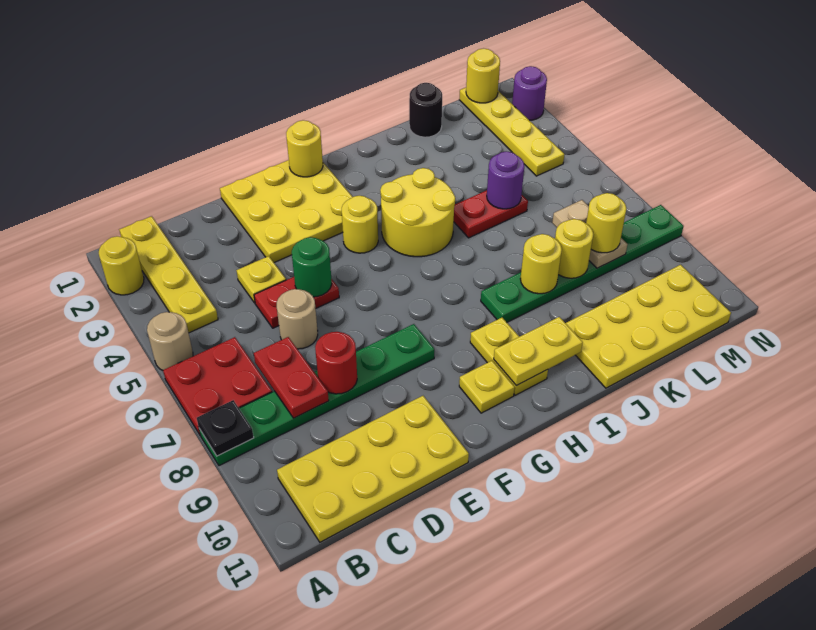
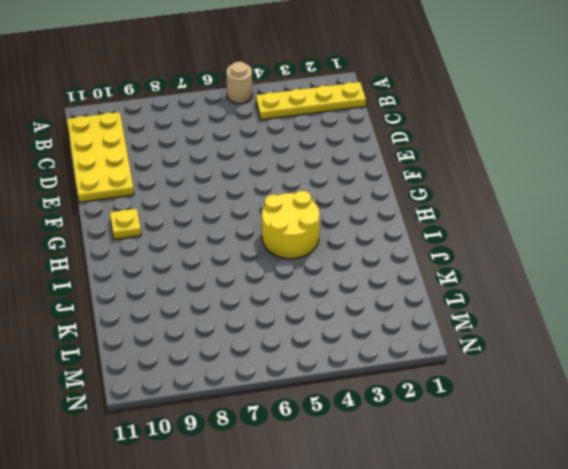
none -> yellow round brick A2 level 1
none -> red plate A6:B7 level 1
none -> green plate A8:F8 level 1
none -> yellow plate D4 level 1

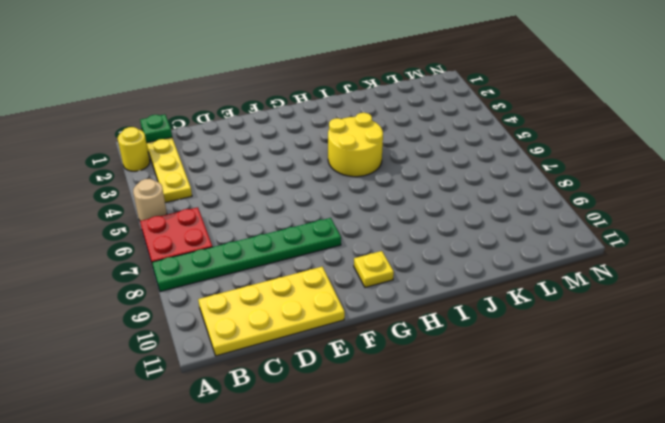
green plate B1 level 2 -> none
none -> yellow plate D4 level 1
none -> red plate D5:E5 level 1
none -> tan round brick D6 level 1
none -> yellow plate E1:G3 level 1

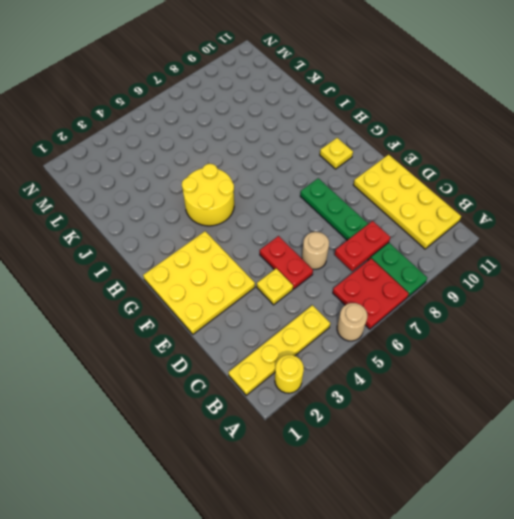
none -> yellow round brick G4 level 1
none -> yellow plate H9:H10 level 1
none -> green plate I8:N8 level 1
none -> red plate J5:K5 level 1

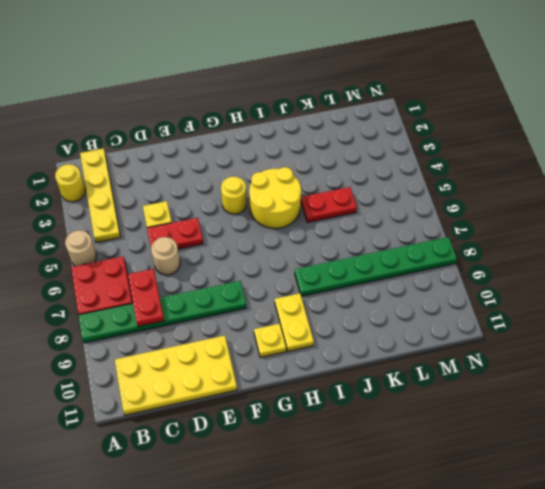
none -> yellow plate E1:G3 level 1
none -> yellow plate J10:M11 level 1
none -> black round brick K1 level 1
none -> yellow plate M1:M4 level 1

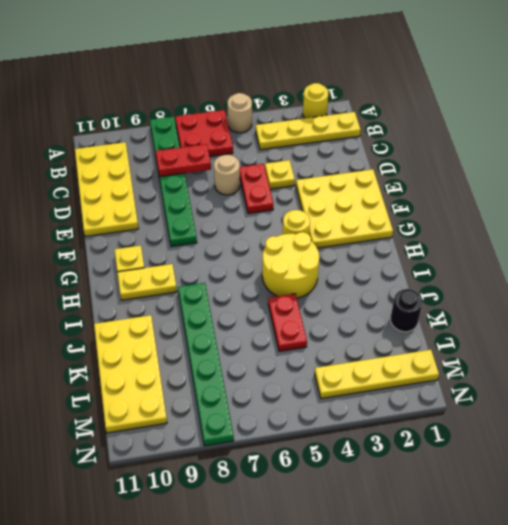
none -> purple round brick N2 level 1
none -> black plate A8 level 2
none -> red round brick D8 level 2
none -> green round brick E5 level 2

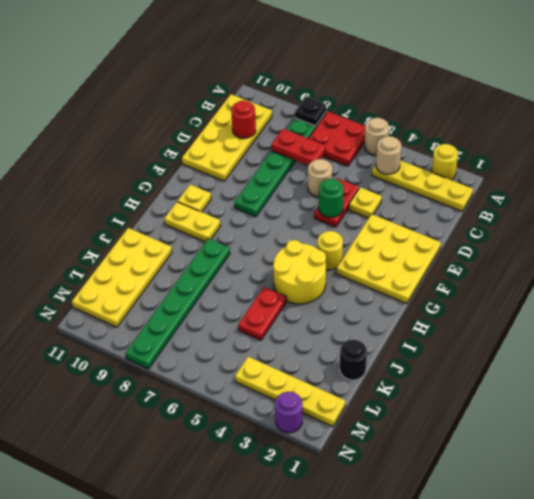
tan round brick B4 level 2 -> none
red round brick C10 level 2 -> red round brick D8 level 2
none -> yellow round brick G1 level 2
none -> yellow plate H10:I10 level 2
none -> yellow round brick J8 level 2
none -> purple round brick K5 level 2

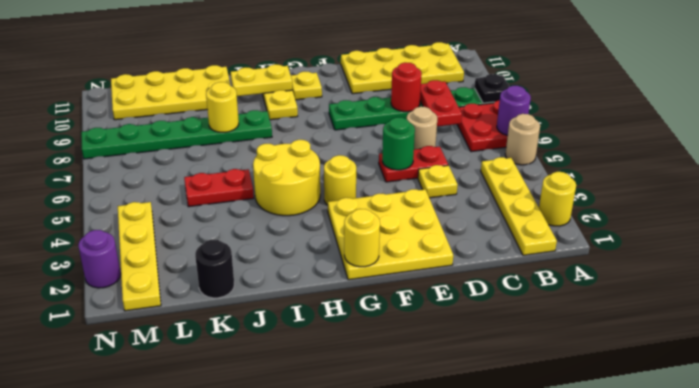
purple round brick A6 level 2 -> purple round brick K5 level 2
none -> yellow round brick K8 level 2
none -> tan plate L7:L8 level 2
none -> yellow round brick M1 level 2
none -> yellow round brick L8 level 3

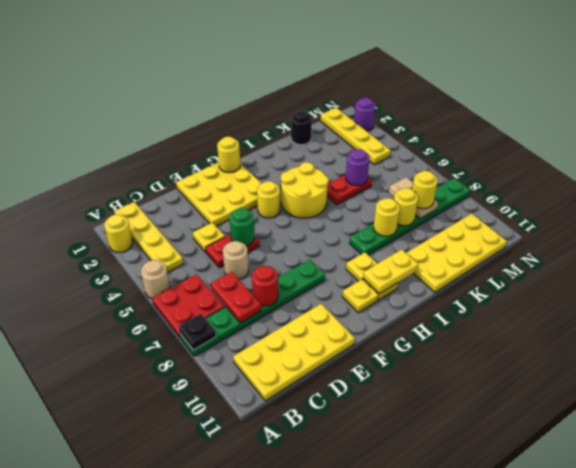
none -> yellow round brick M1 level 2

